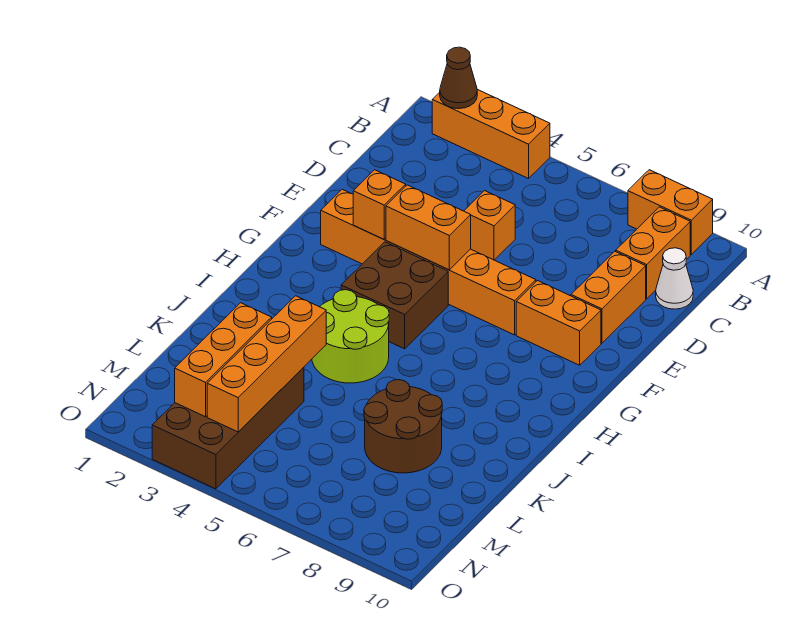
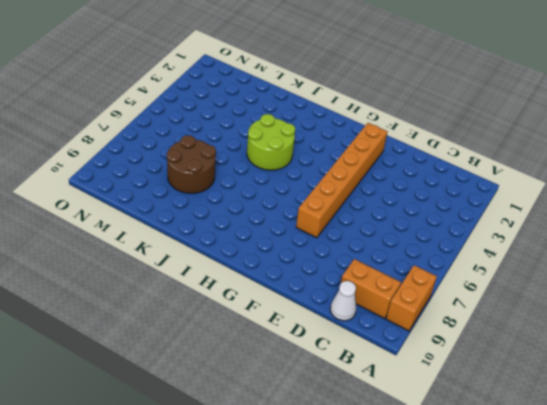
none -> orange brick A2:A4 level 1
none -> orange brick D5 level 1
none -> orange brick D9:E9 level 1

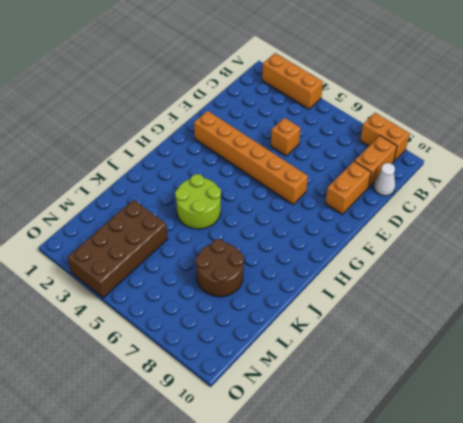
none -> orange brick F8:F9 level 1
none -> brown brick G4:H5 level 1
none -> brown cone A2 level 2

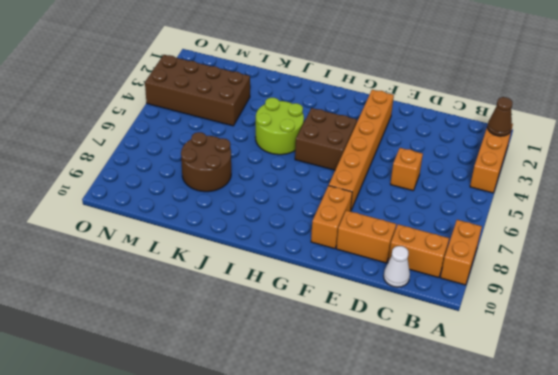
none -> orange brick F3 level 2
none -> orange brick F4:F5 level 2
none -> orange brick K4:N4 level 2

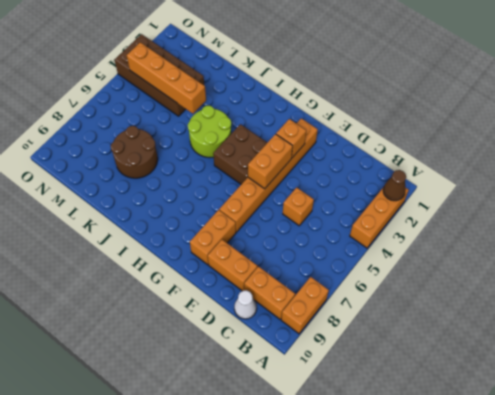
none -> orange brick L3:N3 level 2

